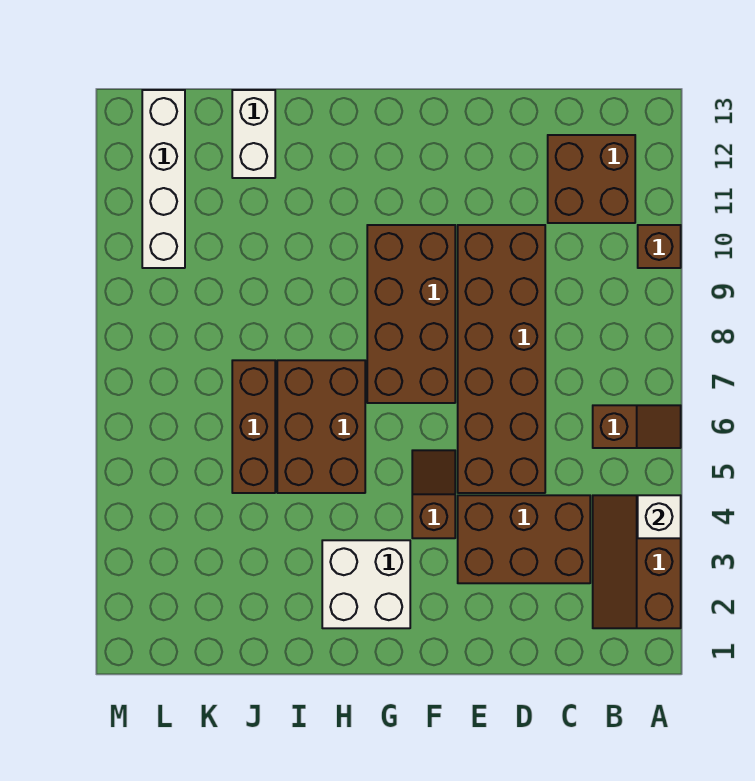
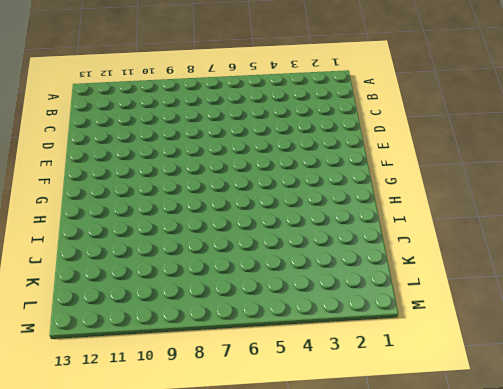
none -> brown slope A2:B4 level 1 top A
none -> brown slope A6:B6 level 1 top B
none -> brown brick A10 level 1

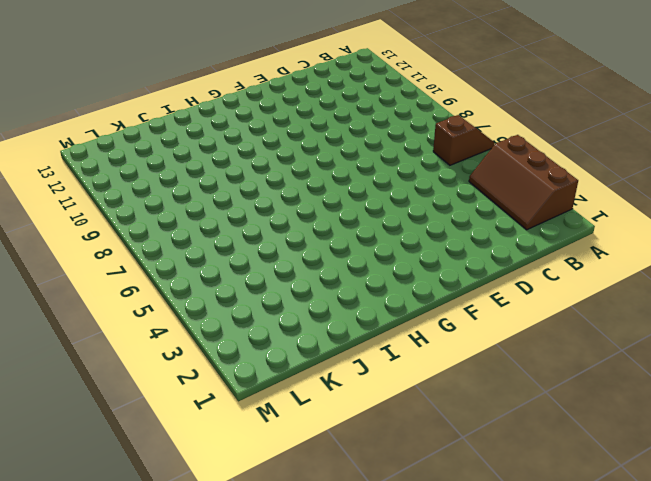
none -> brown brick A10 level 1
none -> brown brick B11:C12 level 1
none -> brown brick C3:E4 level 1

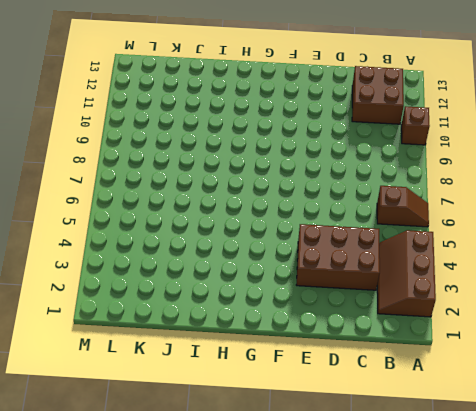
none -> brown brick D5:E10 level 1
none -> brown slope F4:F5 level 1 top 4
none -> brown brick F7:G10 level 1

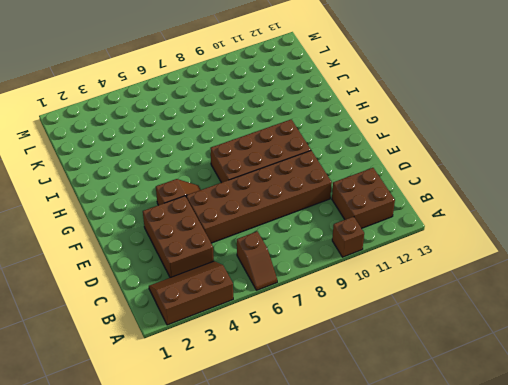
none -> white brick G2:H3 level 1
none -> brown brick H5:I7 level 1
none -> brown brick J5:J7 level 1

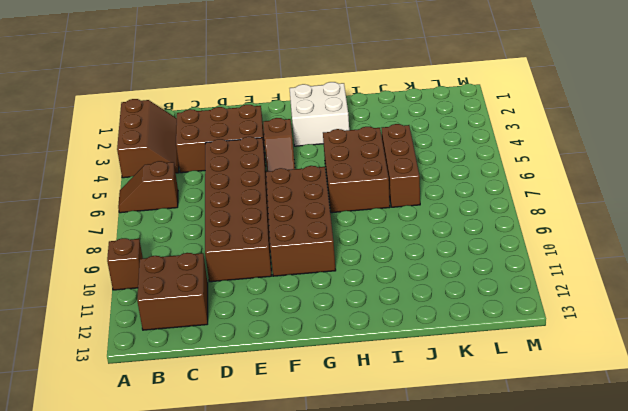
none -> white brick J12:J13 level 1
none -> white brick L10:L13 level 1
none -> white brick A4 level 2

